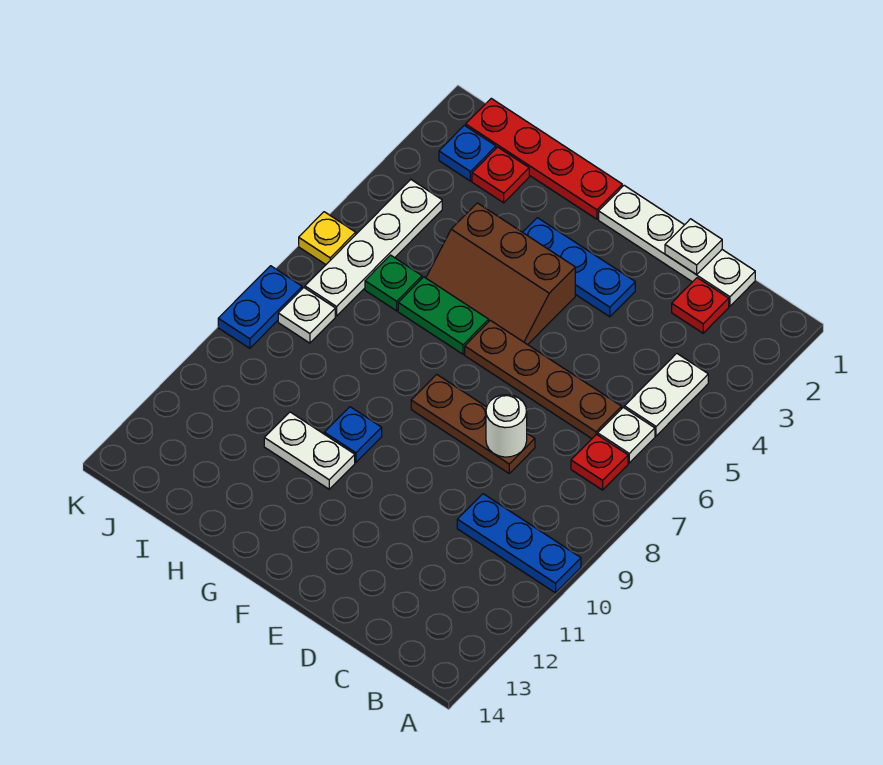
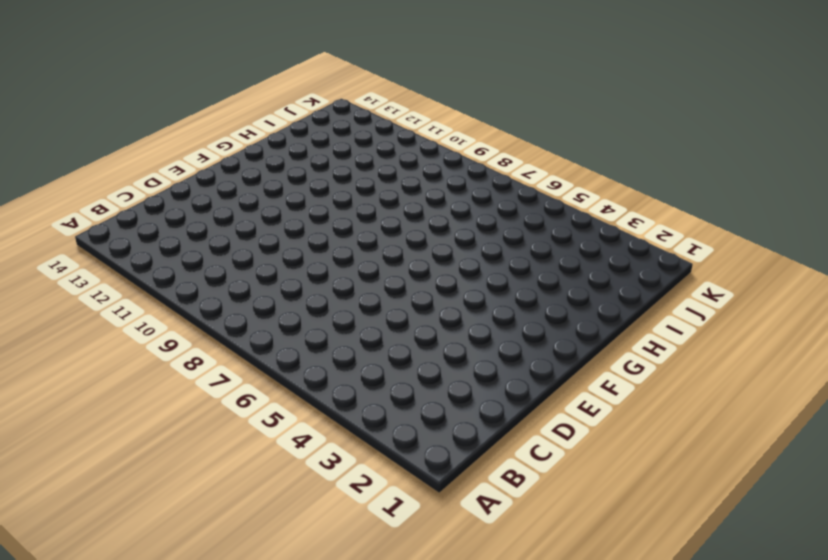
none -> blue plate A10:C10 level 1
none -> white plate B4:B5 level 1
none -> white plate B6 level 1

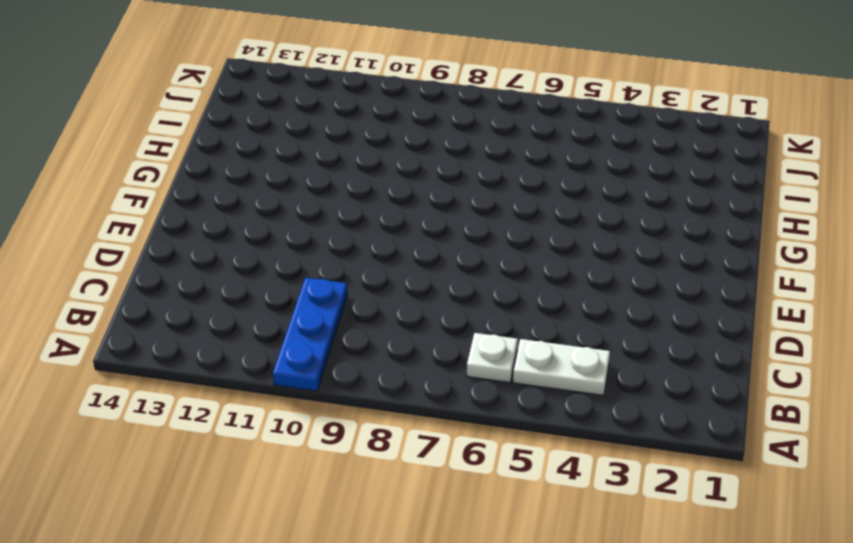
none -> red plate B7 level 1
none -> white plate C1:F1 level 1
none -> red plate C2 level 1

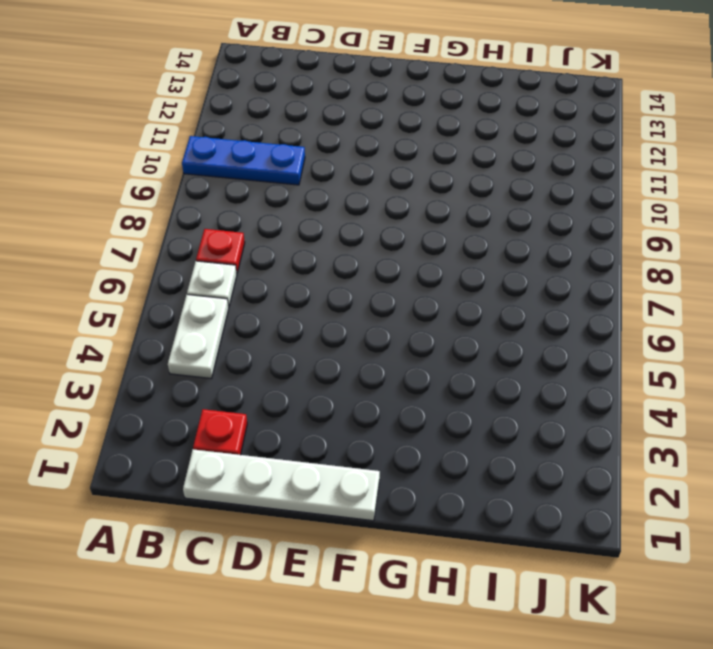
none -> brown plate C6:F6 level 1
none -> brown plate D8:F8 level 1
none -> blue plate E3:G3 level 1

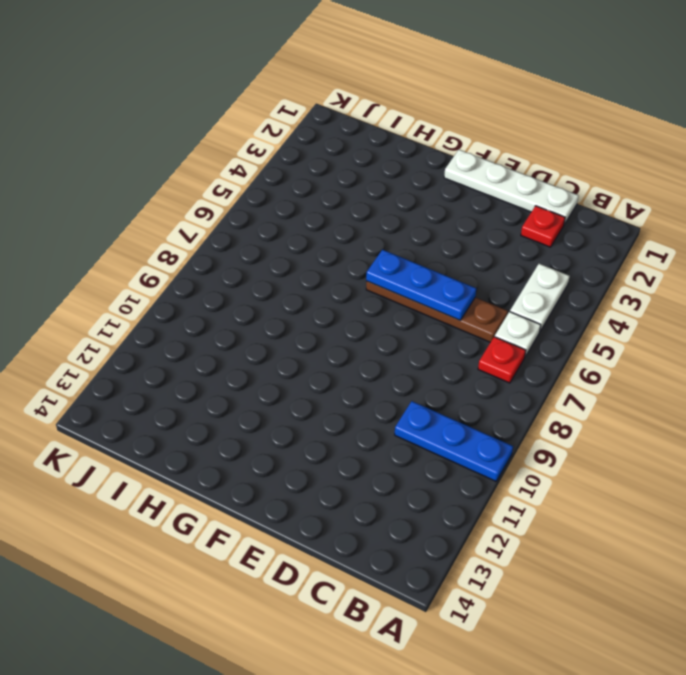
blue plate D6:F6 level 2 -> blue plate E3:G3 level 1
none -> brown plate D8:F8 level 1
none -> brown slope F4:H5 level 1 top 4
none -> red plate G1:J1 level 1

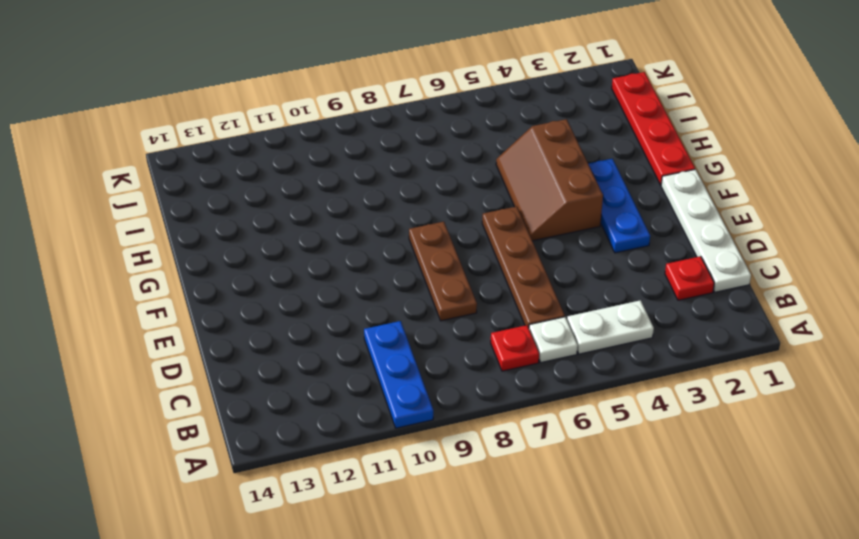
none -> green plate G6:H6 level 1
none -> blue plate G10 level 1
none -> white plate G11:H11 level 1

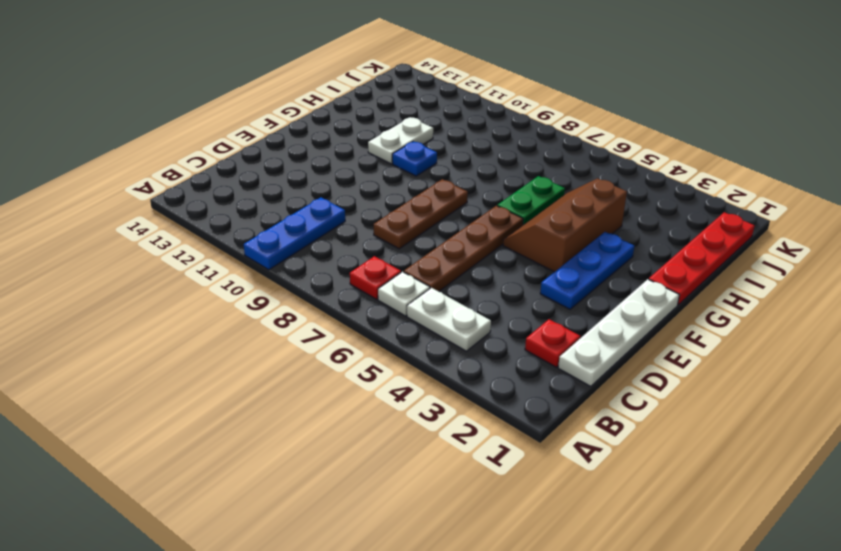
none -> red plate I2 level 1
none -> green plate I6 level 1
none -> blue plate J2 level 1

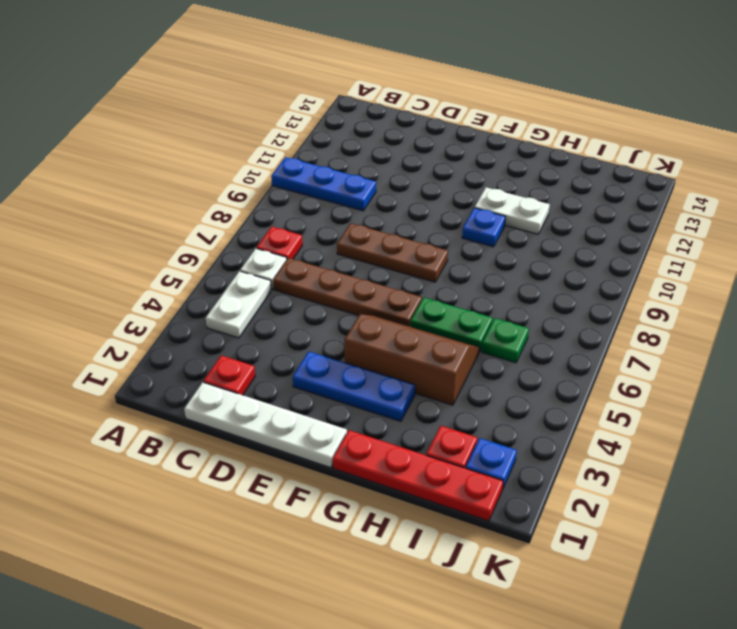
none -> white plate J4:J7 level 1
none -> white plate J8 level 1
none -> yellow plate K6 level 1

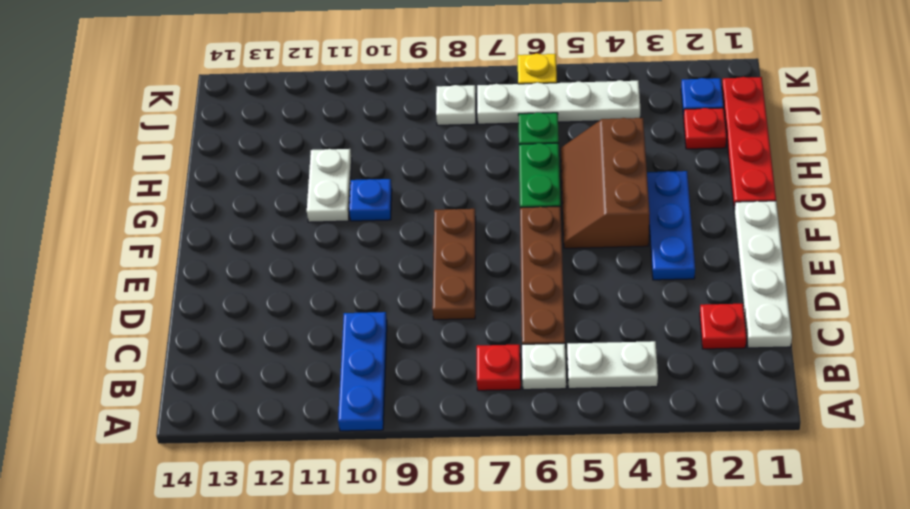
none -> blue plate K8:K9 level 1
none -> white plate D1 level 2
none -> white round brick D8 level 2

